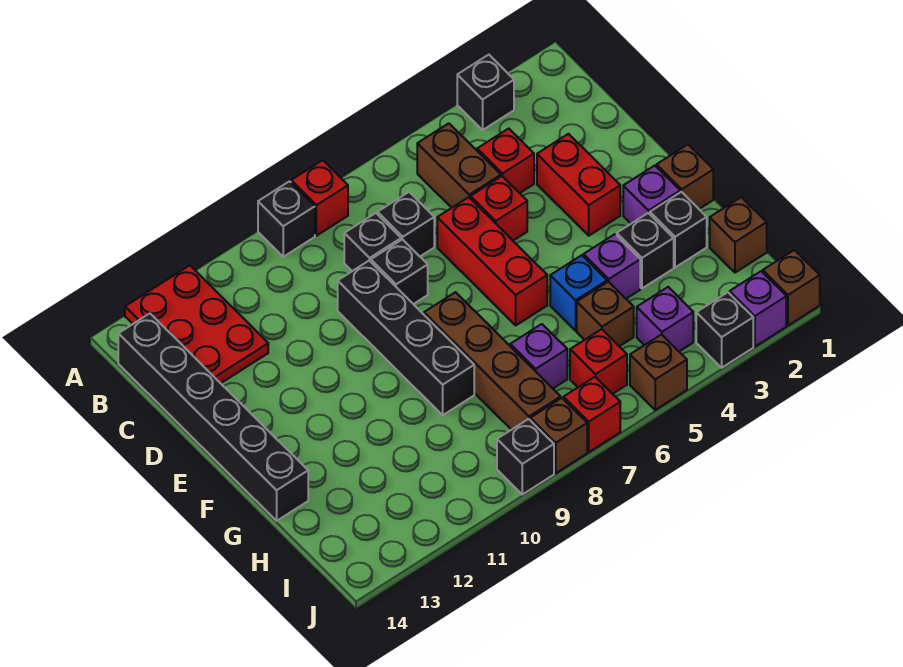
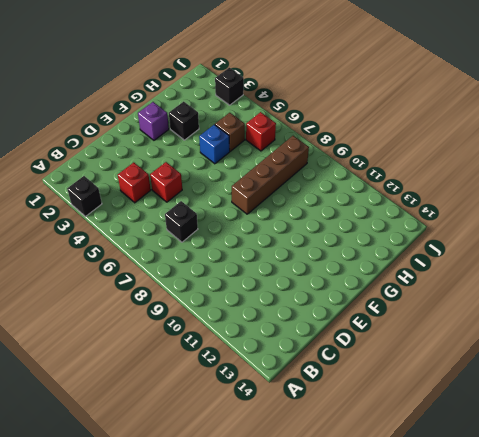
none -> red brick A8 level 1
none -> black brick A9 level 1
none -> red plate A12:C13 level 1
none -> brown brick B5:C5 level 1

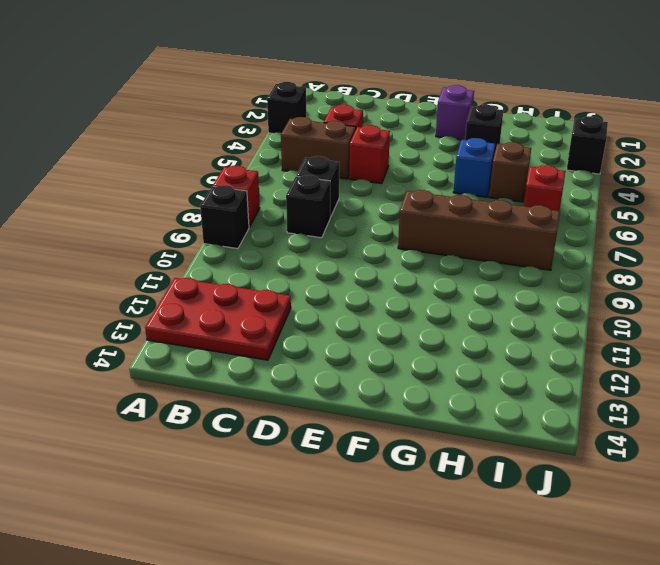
none -> black brick B14:G14 level 1
none -> red brick D3:E3 level 1
none -> red brick D6:F6 level 1
none -> black brick D8 level 1

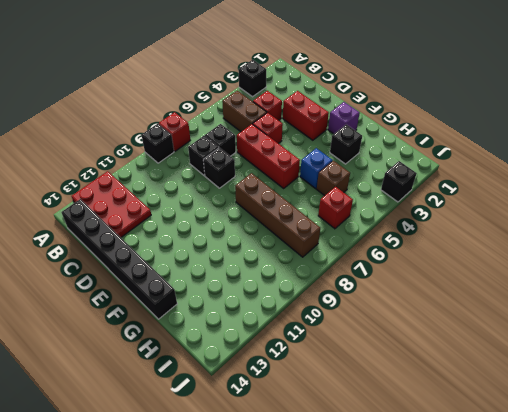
none -> black brick D9:G9 level 1
none -> brown brick F1 level 1
none -> black brick G2 level 1
none -> purple brick G4 level 1

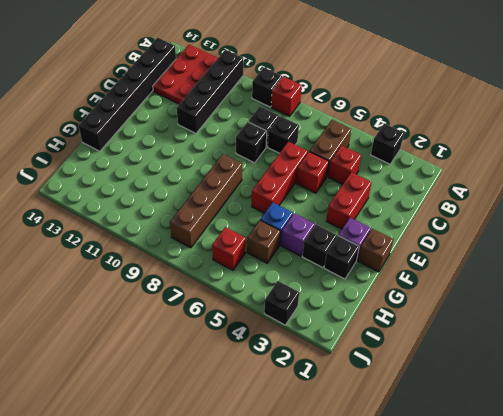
black brick A11:D11 level 1 -> black brick D9:G9 level 1
none -> brown brick H1 level 1
none -> purple brick H7 level 1
none -> purple brick I4 level 1
none -> brown brick J1 level 1

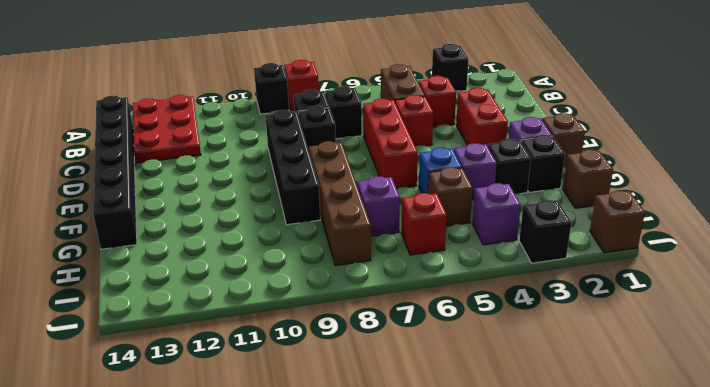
none -> purple brick J2 level 1
none -> brown brick J5 level 1
none -> red brick J7 level 1
none -> brown brick J8 level 1

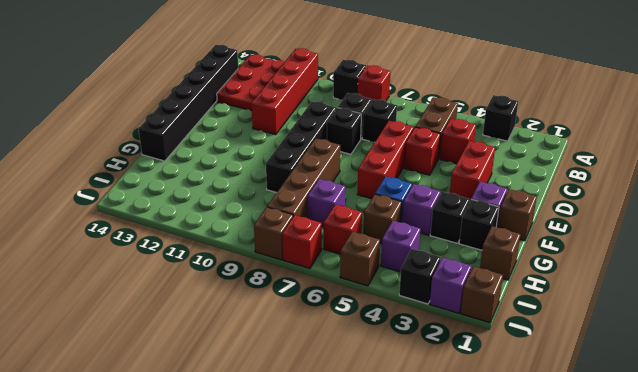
red brick A11:D11 level 1 -> none
none -> black brick J9 level 1

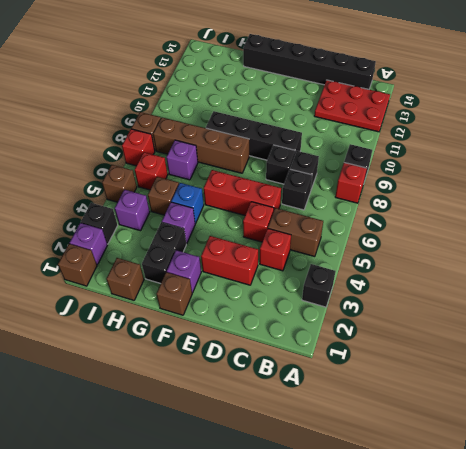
none -> black brick J9 level 1

